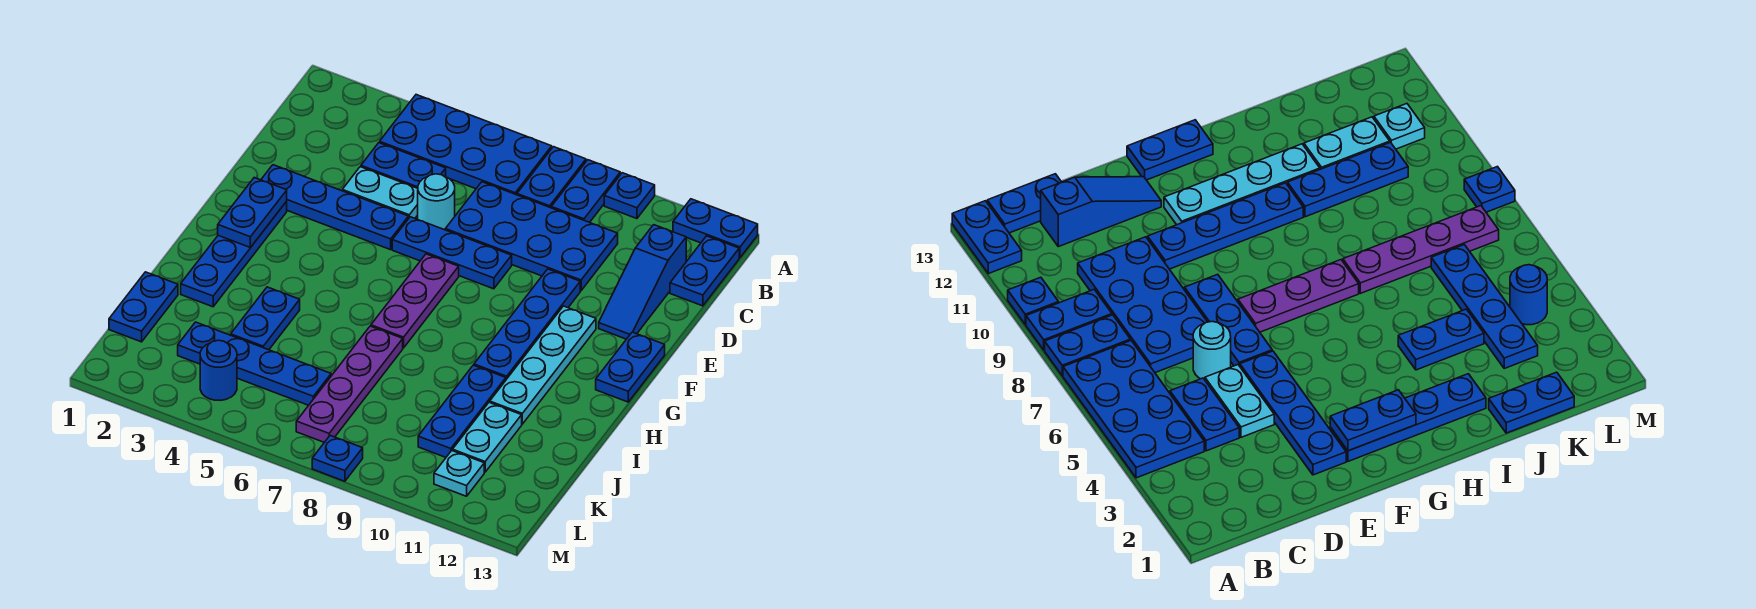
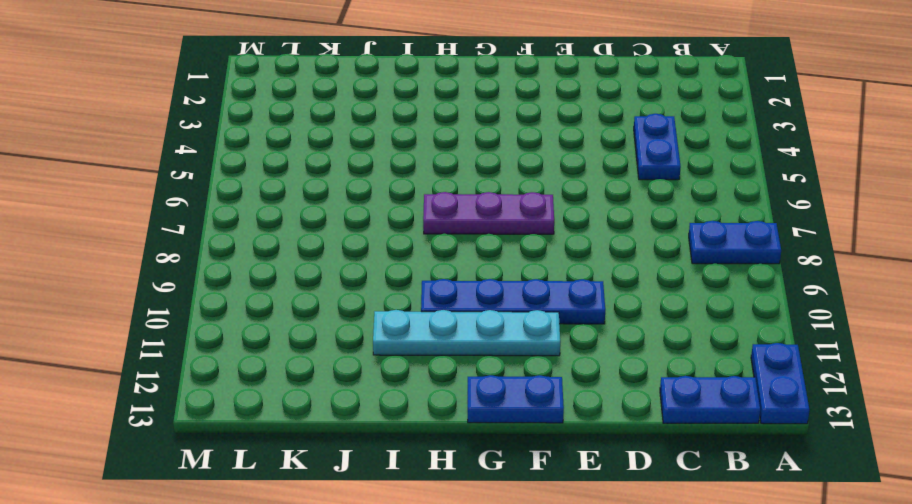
none -> blue plate A4:B7 level 1
none -> blue plate A9:B9 level 1
none -> blue plate A10 level 1

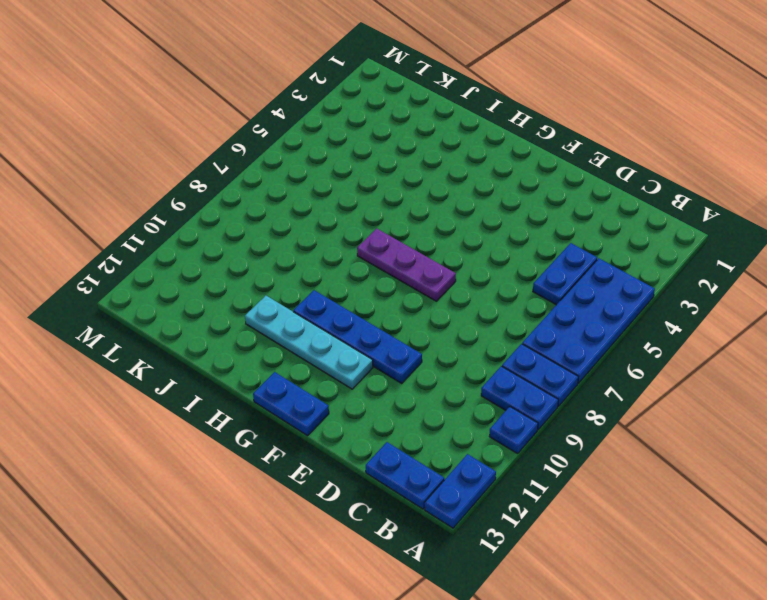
none -> blue plate C7:D10 level 1
none -> blue slope C12:E12 level 1 top C
none -> cyan plate D4:D5 level 1

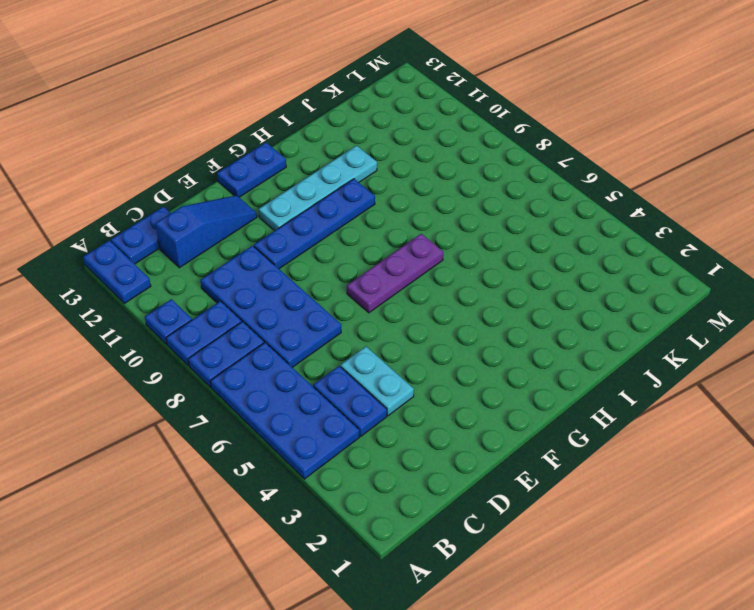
none -> cyan round brick D6 level 1
none -> blue plate E2:E5 level 1
none -> blue plate E6:E8 level 1

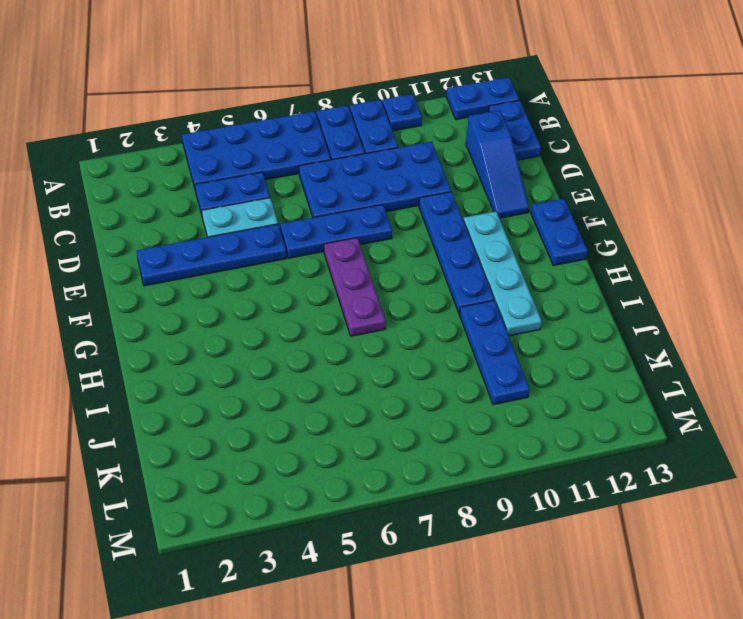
none -> cyan round brick D6 level 1
none -> blue plate F2:I2 level 1
none -> blue plate I4:J4 level 1

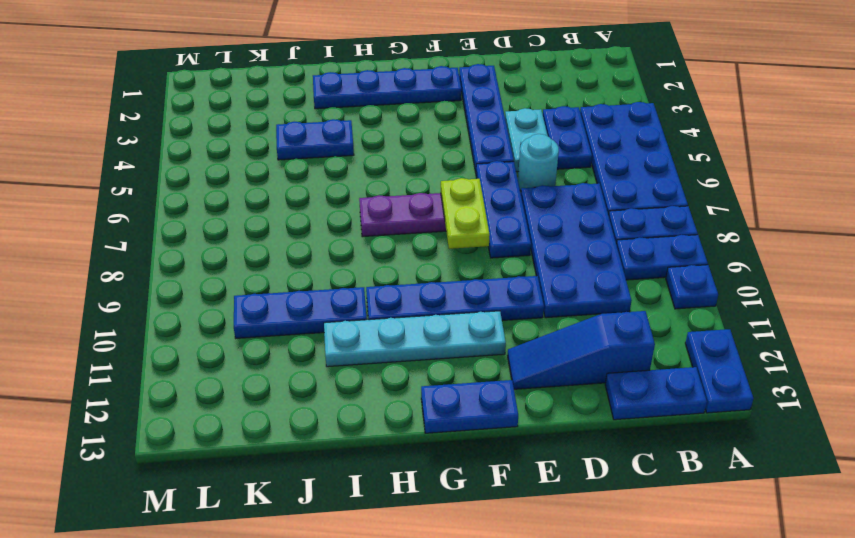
lime plate F7:F8 level 2 -> none
none -> purple plate I7:L7 level 1
none -> blue plate J1:K1 level 1
none -> cyan plate J11:K11 level 1

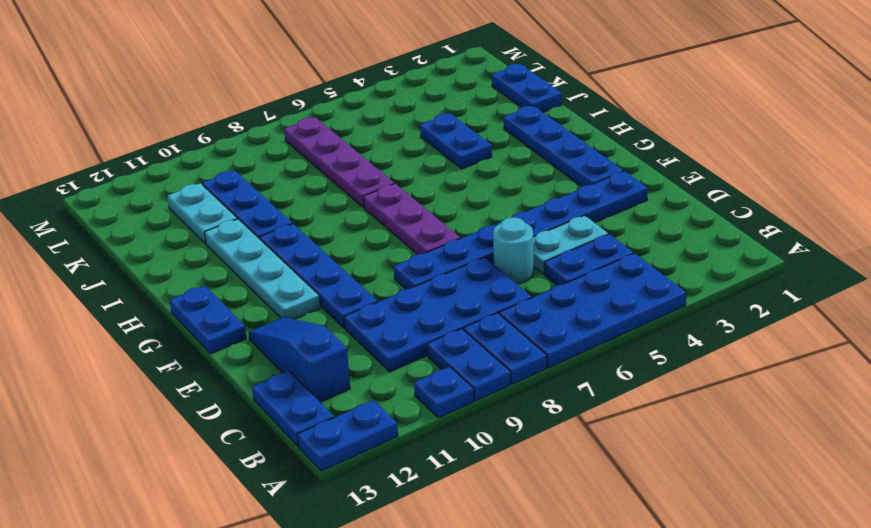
none -> blue plate K3:K6 level 1
none -> blue round brick L4 level 1
none -> cyan plate L11 level 1

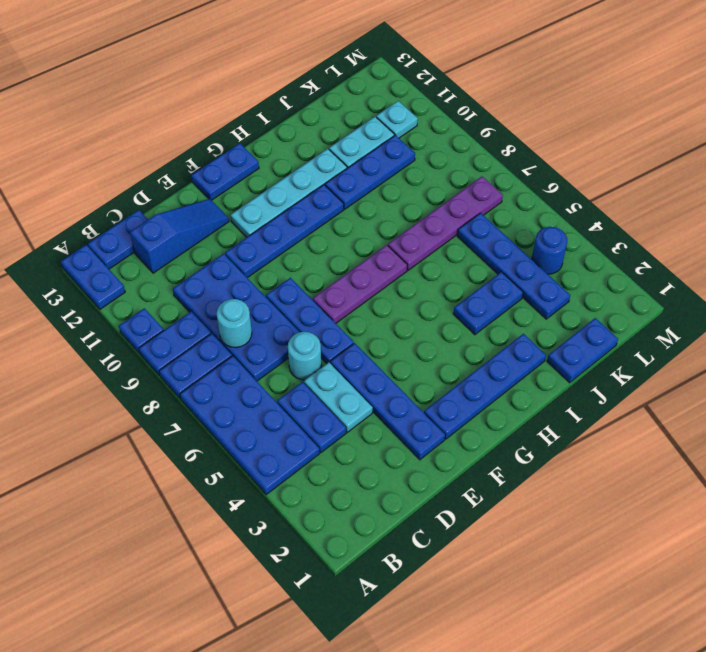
cyan round brick C8 level 2 -> none
none -> blue plate M8 level 1
none -> blue plate F2:G2 level 2

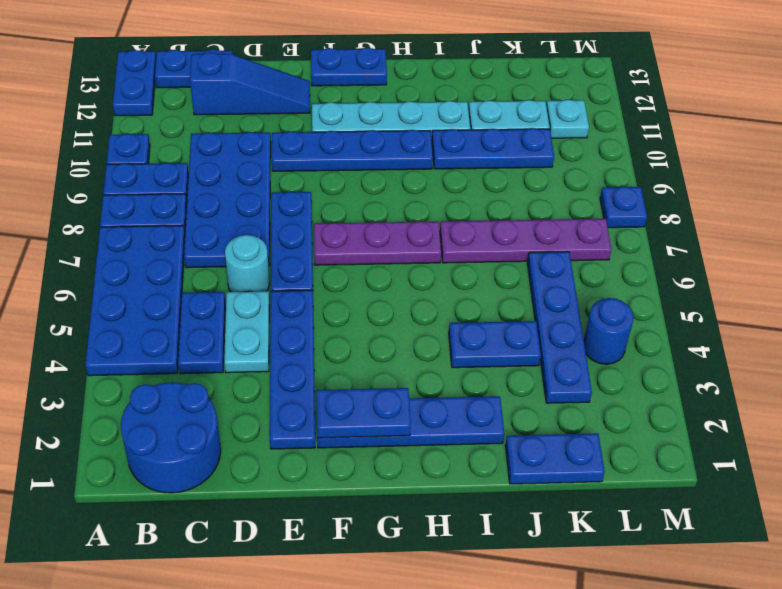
blue round brick B1:C2 level 1 -> none

